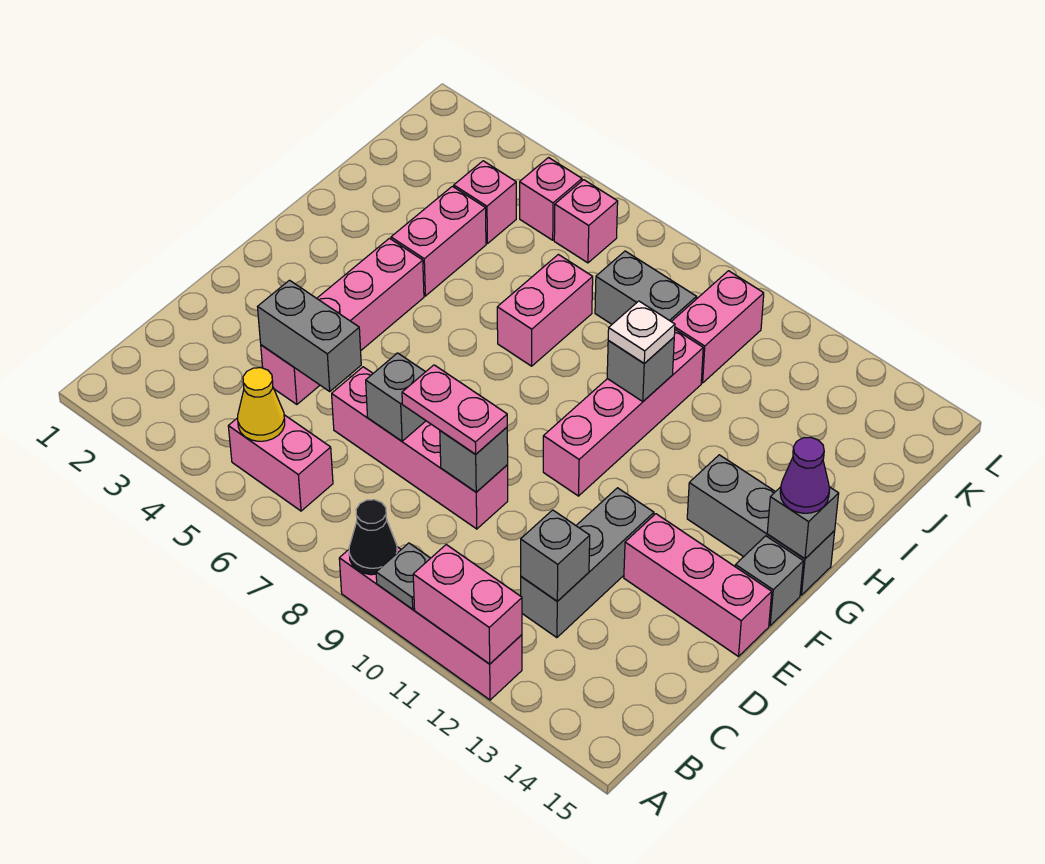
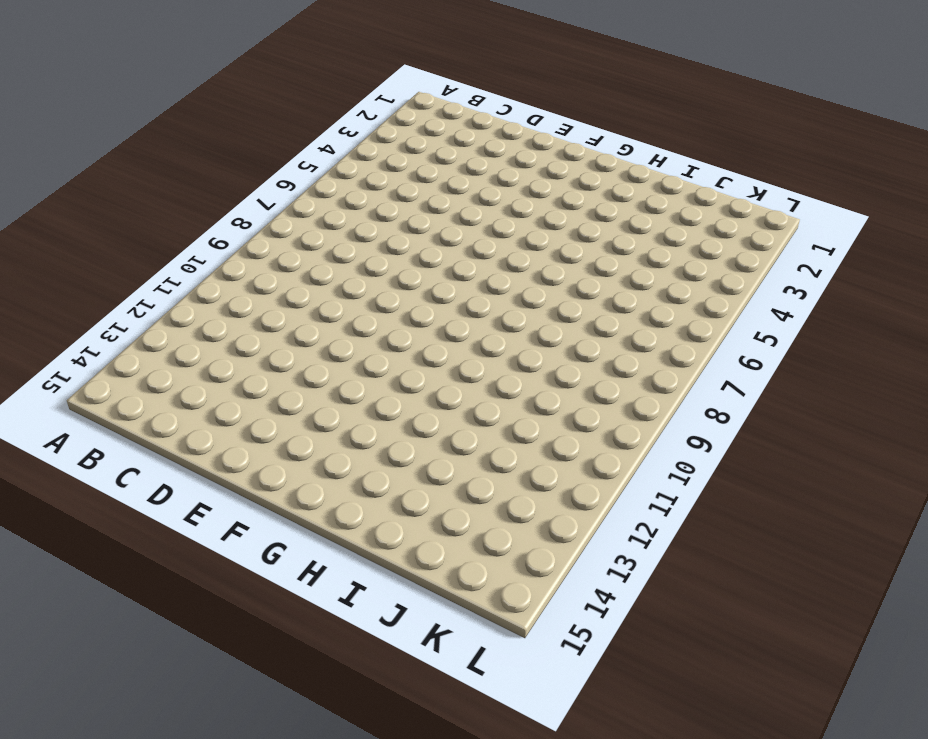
none -> pink brick A9:A12 level 1
none -> pink brick B5:B6 level 1
none -> grey brick C12:E12 level 1

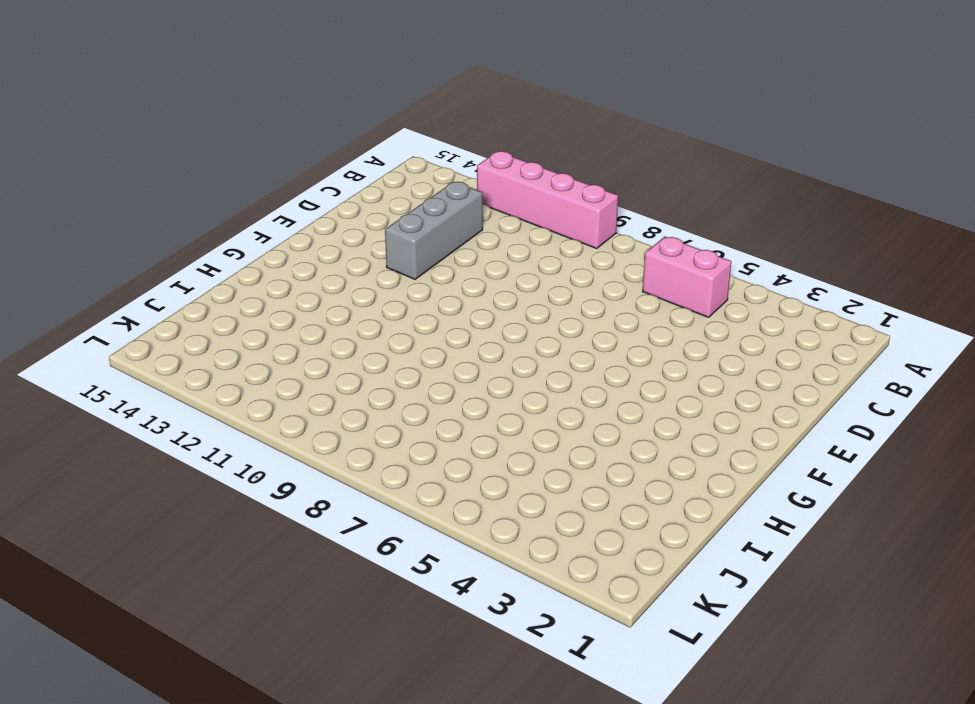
none -> pink brick D4:G4 level 1
none -> pink brick D6:D9 level 1
none -> pink brick E13:E15 level 1

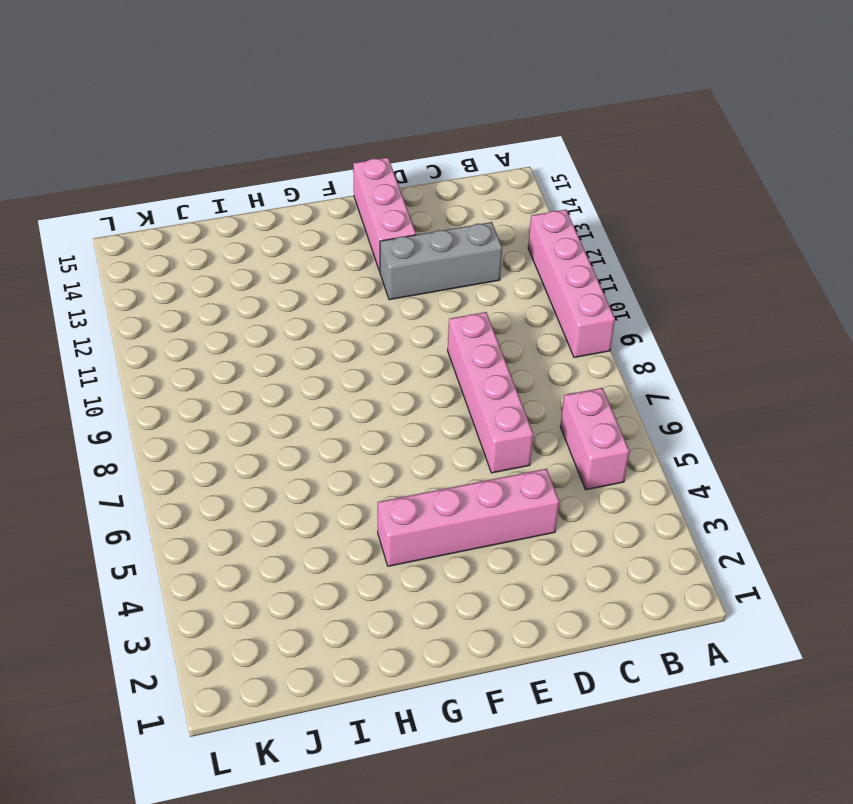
none -> pink brick F10:I10 level 1
none -> grey brick F15 level 1
none -> grey brick G13:G15 level 1

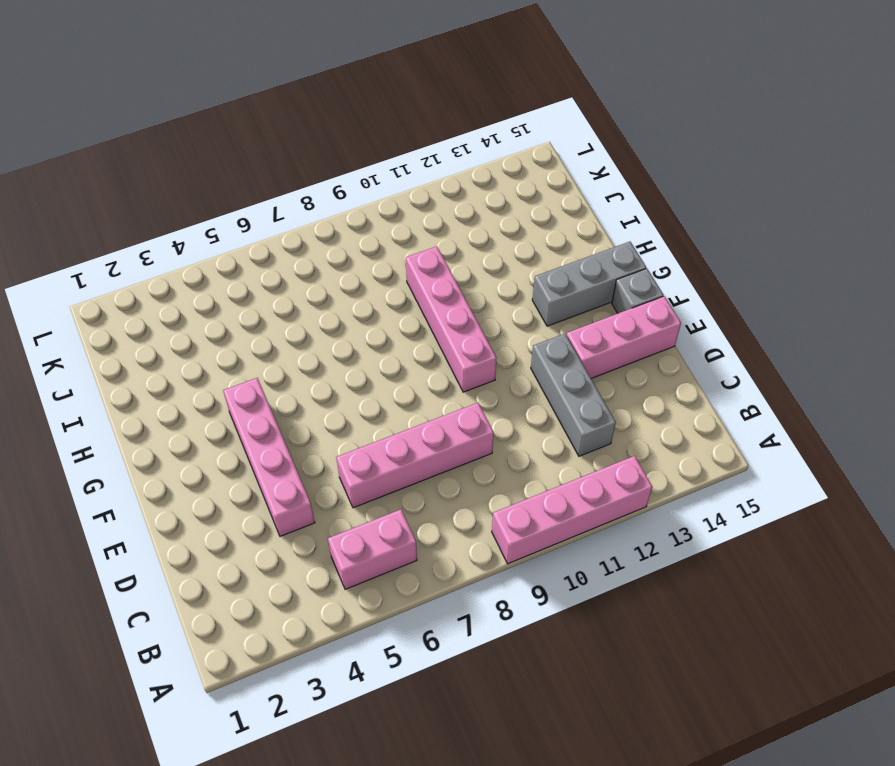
none -> pink brick H4:I4 level 1
none -> pink brick H7:I7 level 1
none -> pink brick J4 level 1

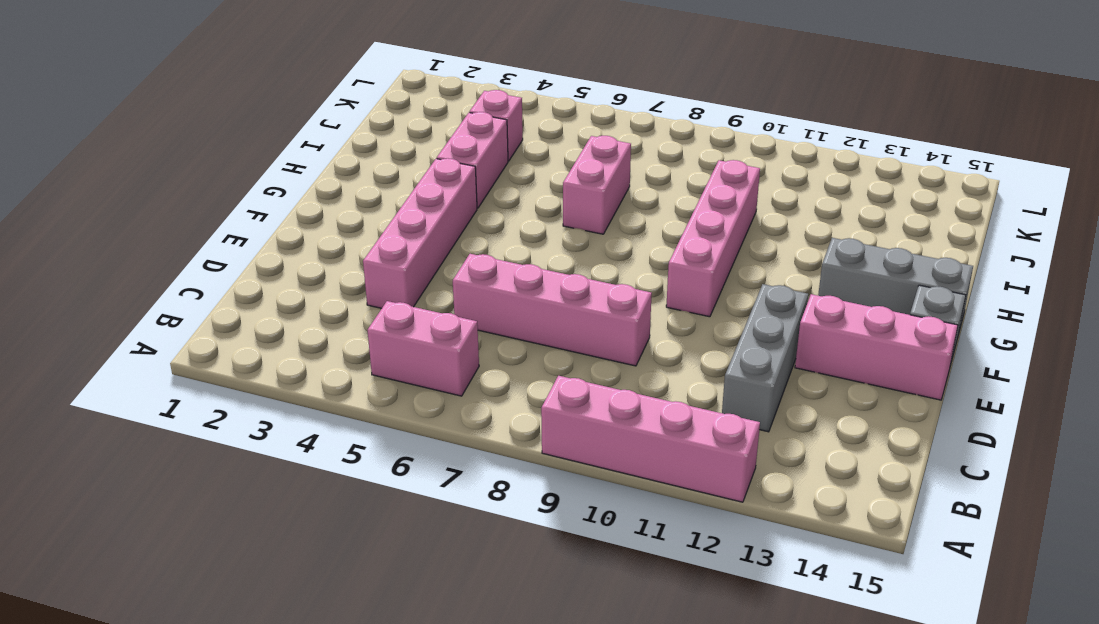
none -> grey brick J8:J9 level 1
none -> pink brick J10:K10 level 1
none -> pink brick K5 level 1

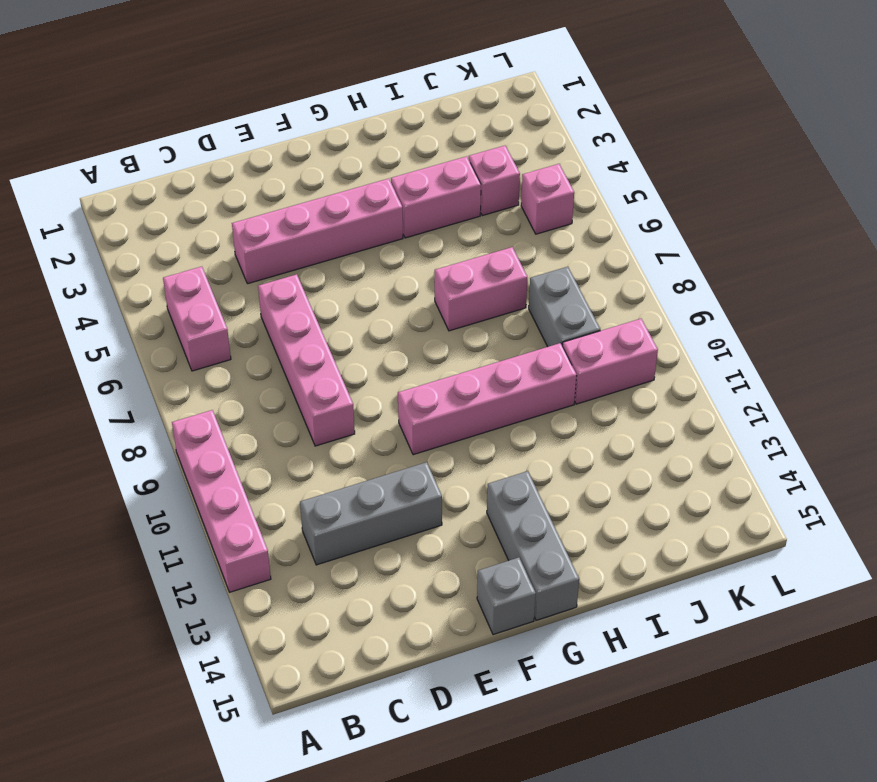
none -> pink brick E13:E15 level 1
none -> pink brick K6 level 1
none -> black cone A9 level 2

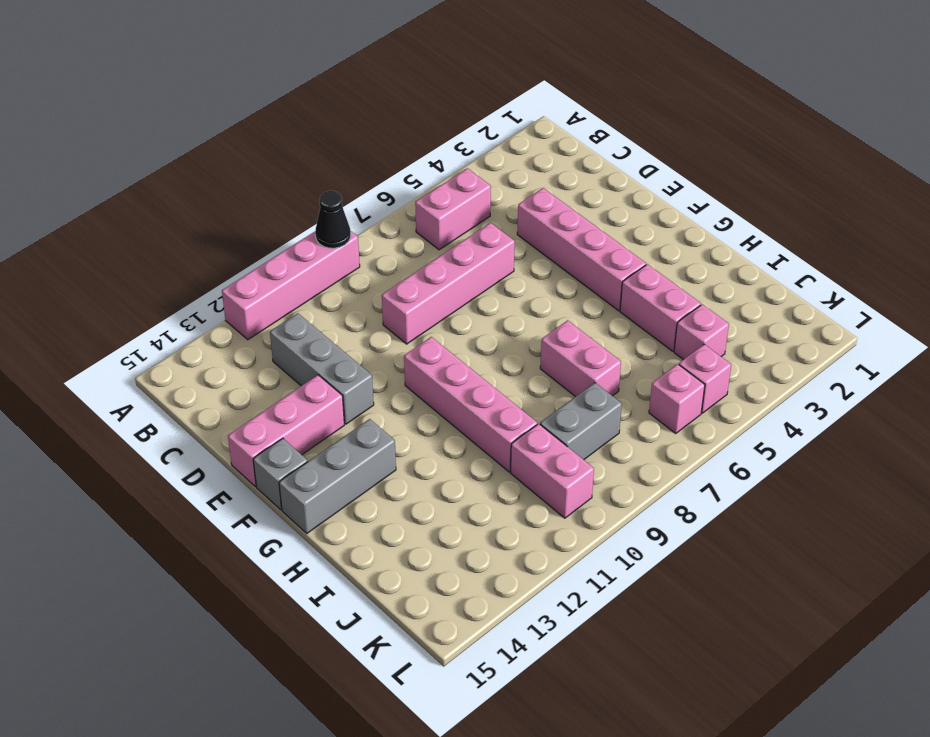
none -> grey plate A10 level 2
none -> pink brick A11:A12 level 2
none -> yellow cone B5 level 2

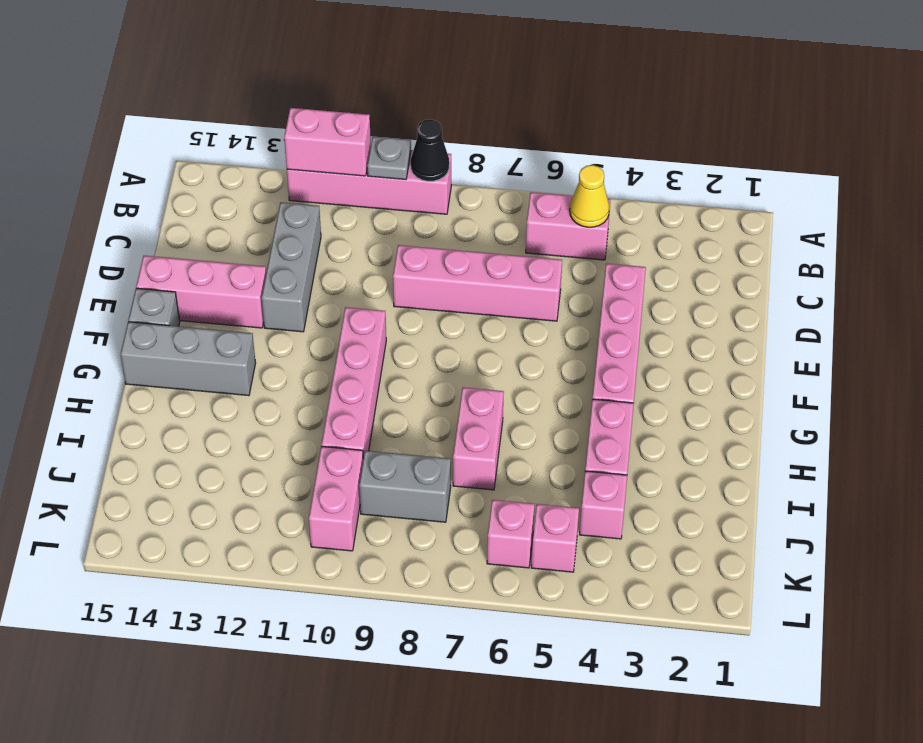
none -> grey brick C12 level 2
none -> grey brick D4:D5 level 2
none -> grey brick D7 level 2

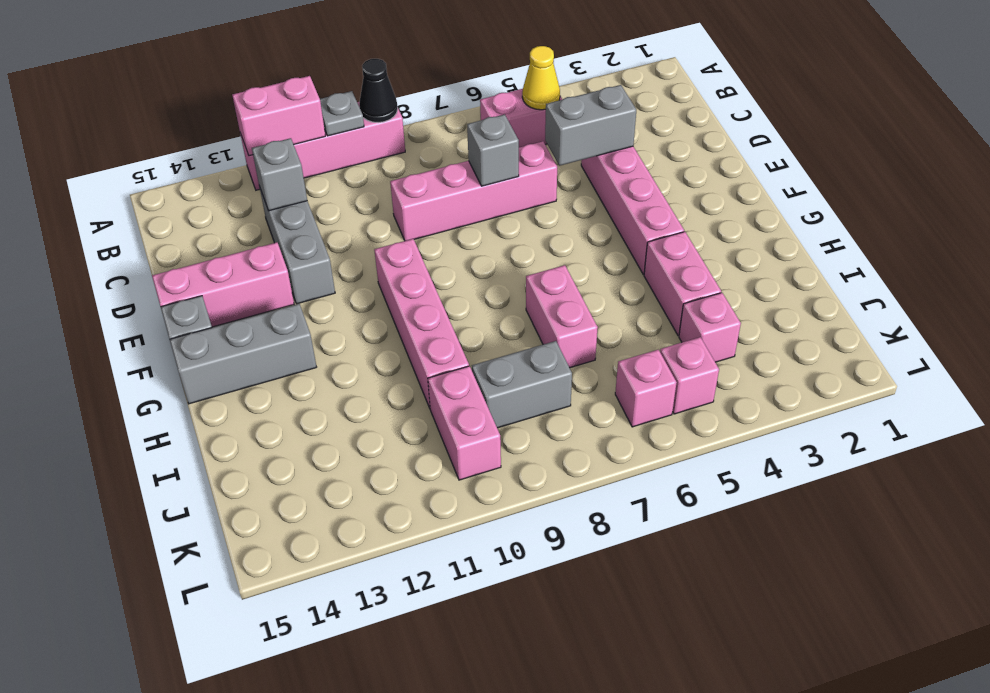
none -> grey brick D9 level 2
none -> grey brick G15 level 2
none -> grey brick H10 level 2

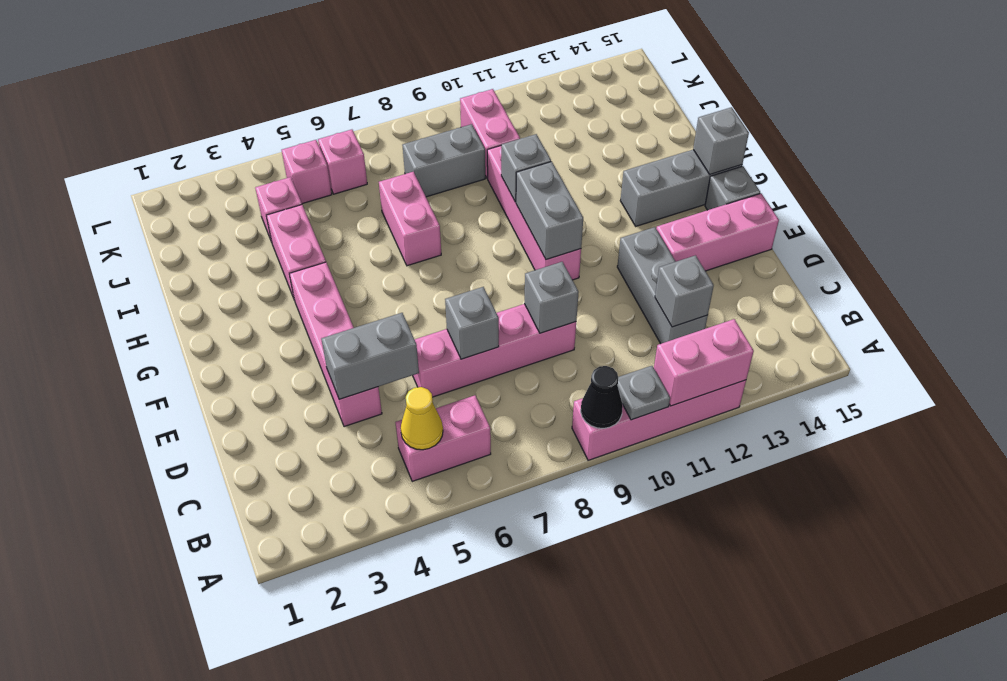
grey brick F10:G10 level 2 -> none
none -> pink plate D8:D9 level 3
none -> purple cone G15 level 3
none -> white plate H10 level 3

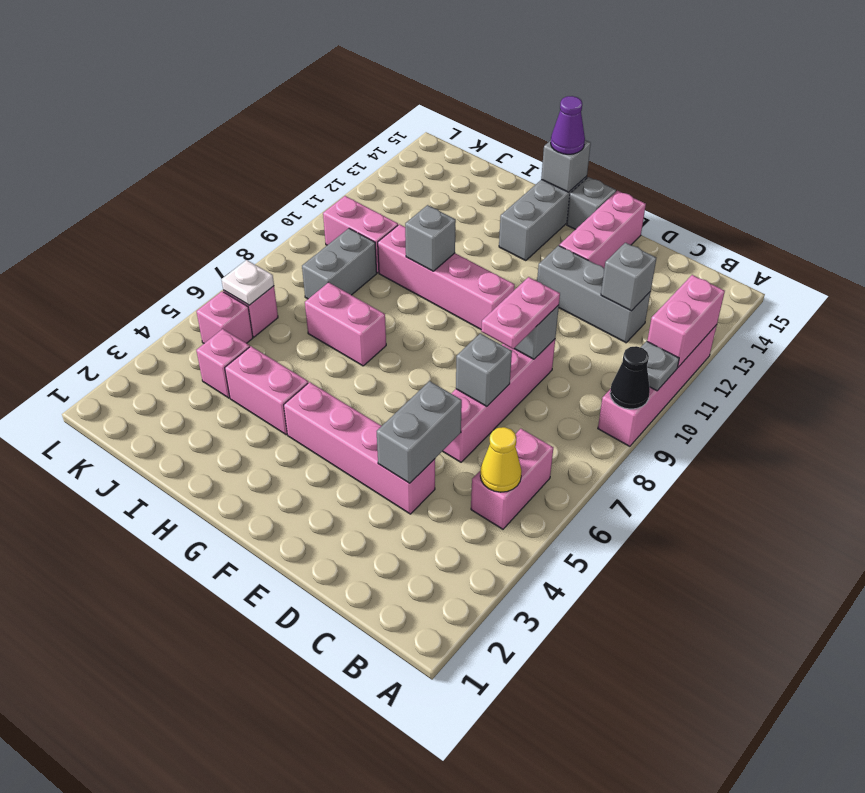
white plate K6 level 2 -> white plate H10 level 3

